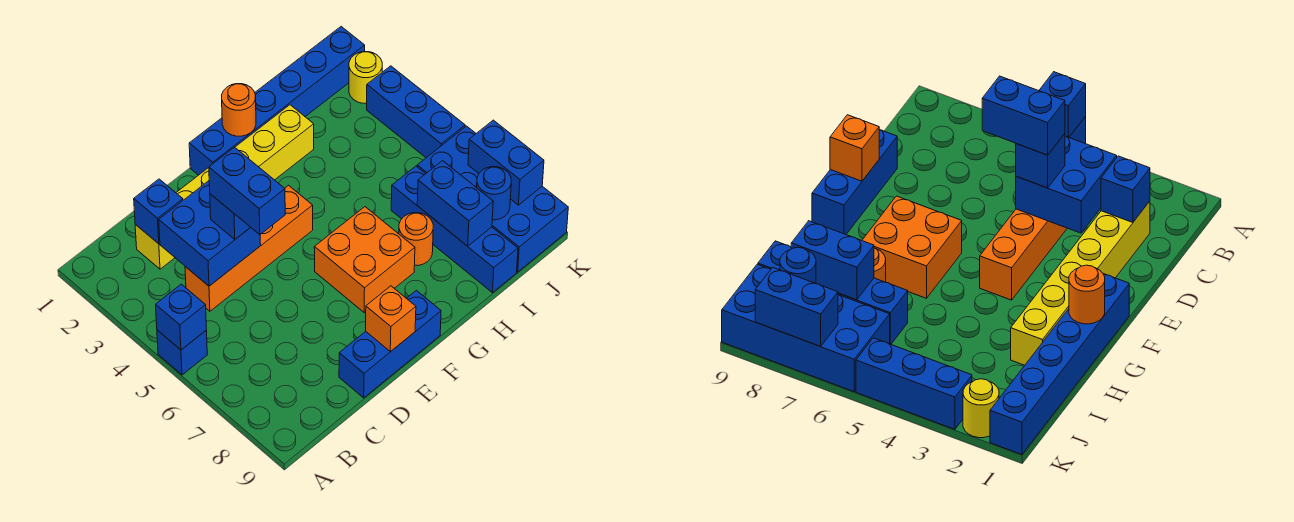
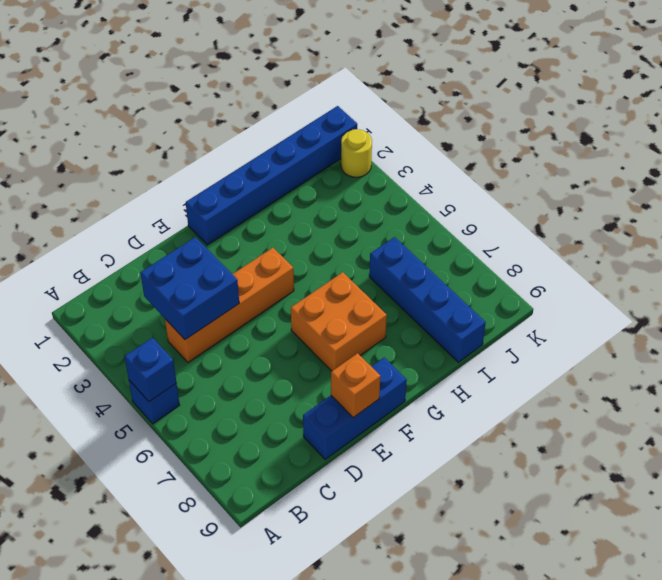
none -> yellow brick C2:H2 level 1
none -> orange round brick H7 level 1
none -> blue brick J6:K9 level 1

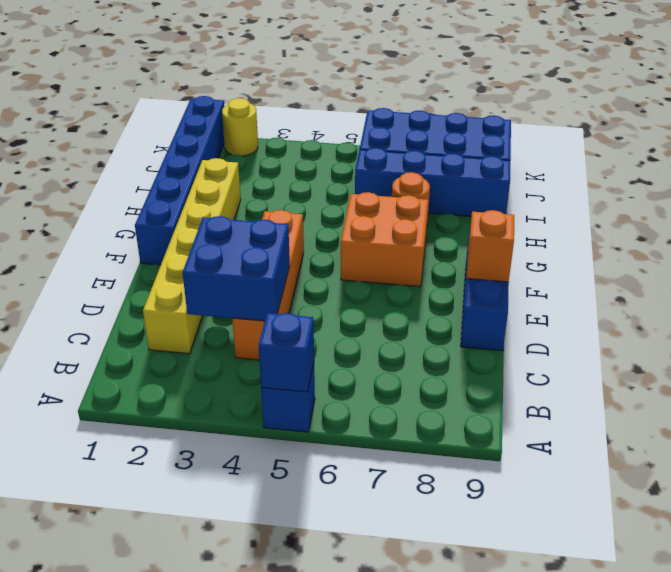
none -> blue brick K3:K5 level 1
none -> blue brick C2 level 2
none -> orange round brick G1 level 2

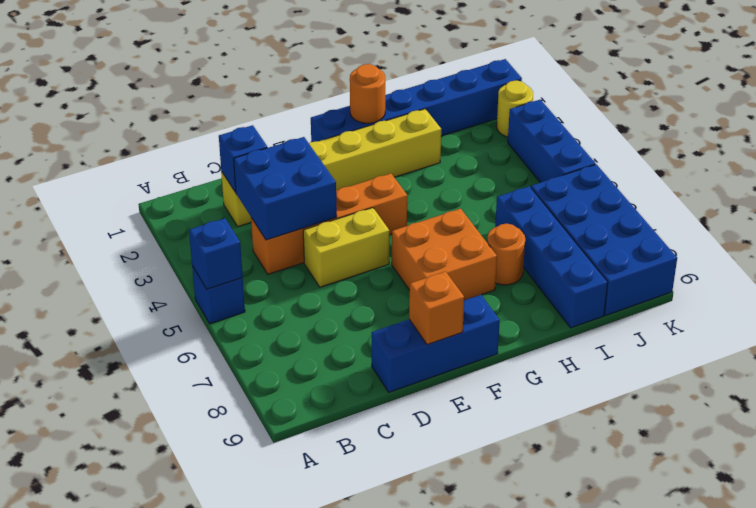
yellow brick D5:E5 level 1 -> none
none -> blue brick I7:I8 level 2
none -> blue round brick J8 level 2
none -> blue brick K7:K8 level 2

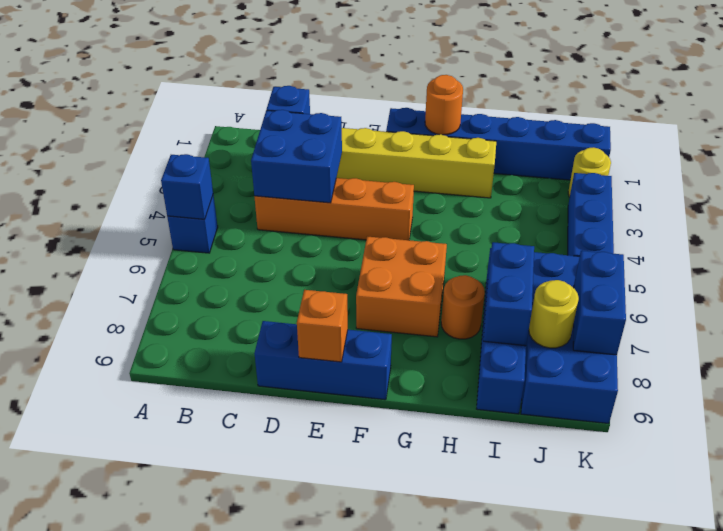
yellow round brick J8 level 2 -> blue round brick J8 level 2
none -> blue brick D4 level 3
none -> blue brick D4:D5 level 4

